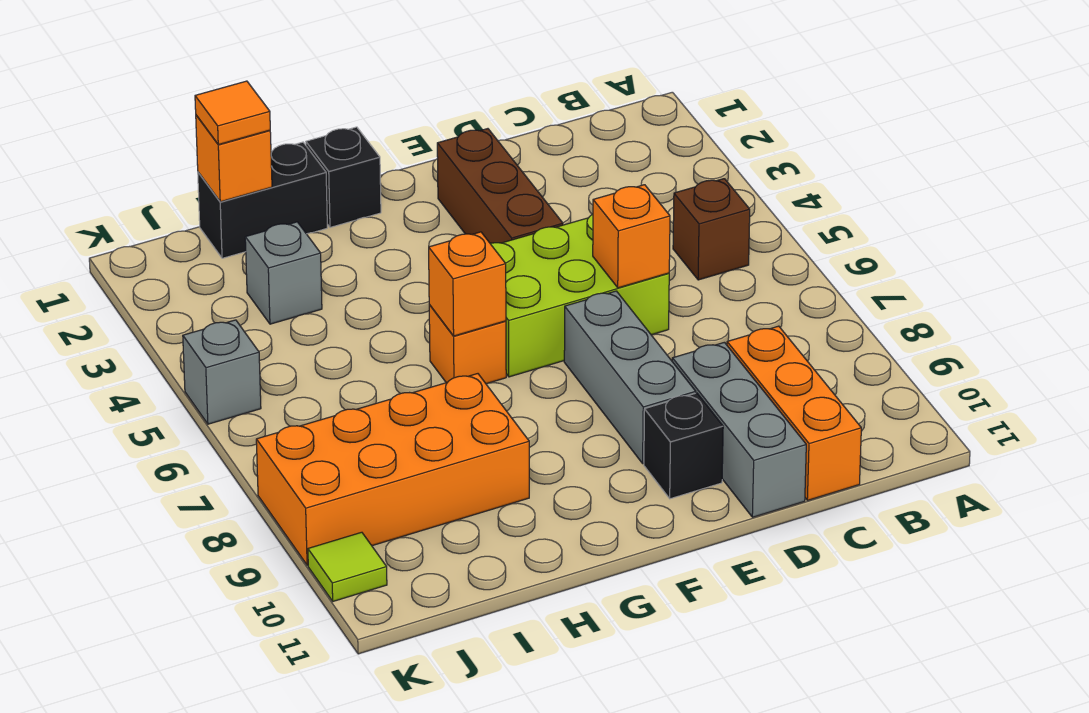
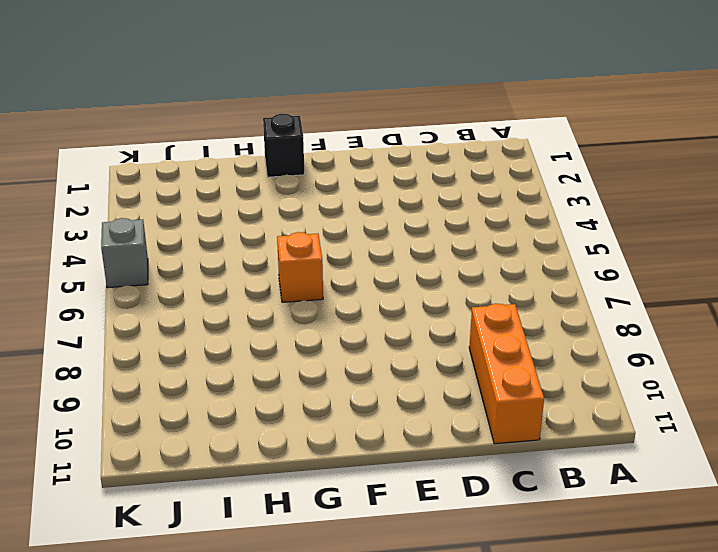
none -> brown brick B5 level 1
none -> lime brick D5:F6 level 1
none -> grey brick D9:D11 level 1

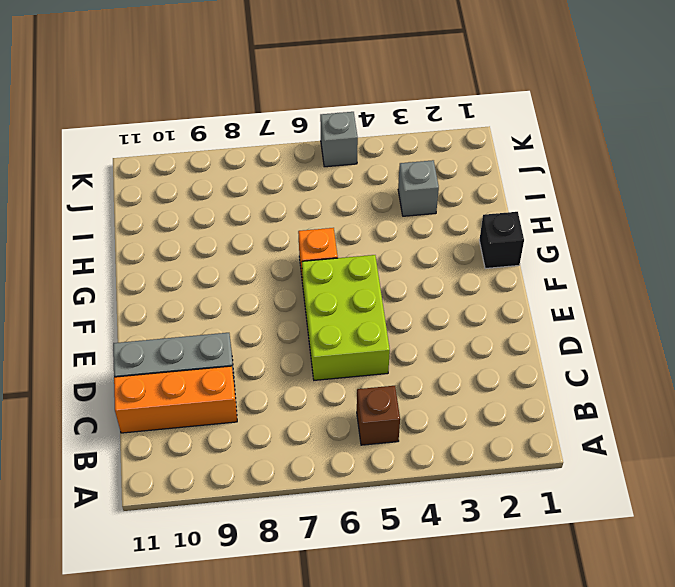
none -> brown brick E2:E4 level 1
none -> grey brick E7:E9 level 1
none -> black brick E10 level 1

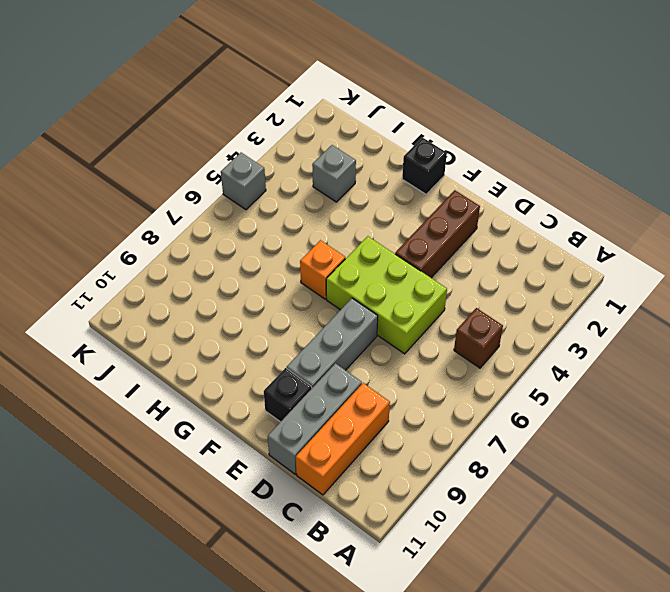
none -> black brick H1:I1 level 1
none -> orange brick H8:K9 level 1
none -> lime tile K10 level 1

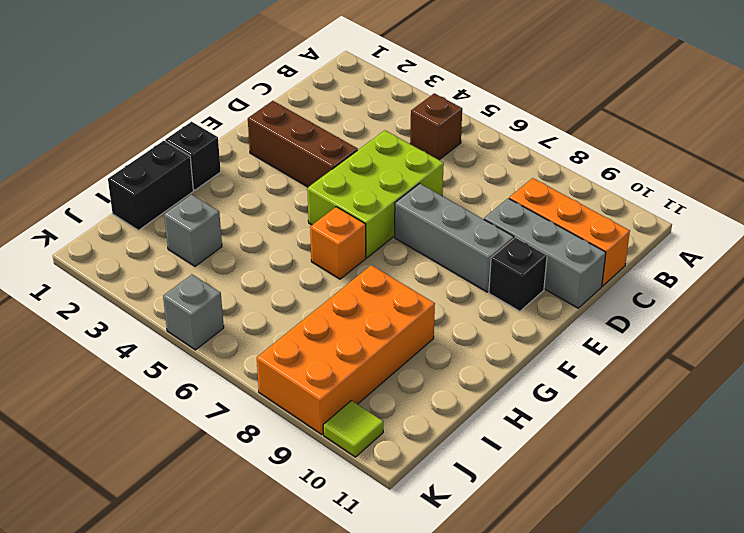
none -> orange brick D6 level 2
none -> orange brick G6 level 2
none -> orange brick I1 level 2

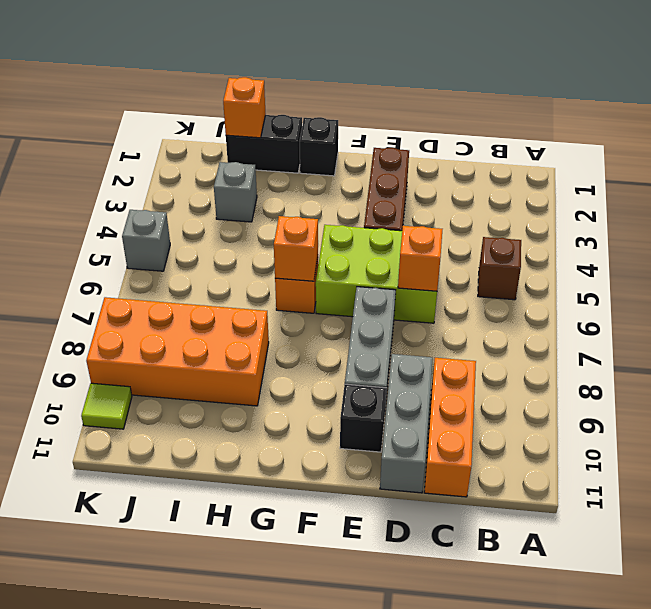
none -> orange tile I1 level 3

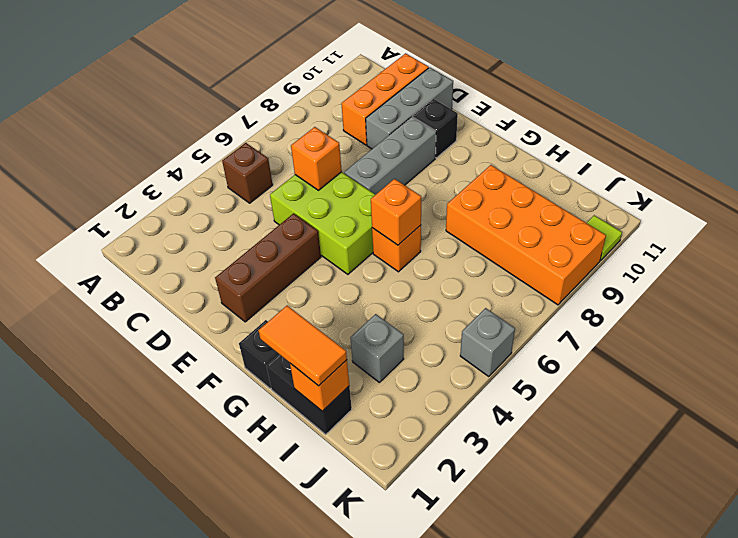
orange tile H1:I1 level 3 -> orange tile I1 level 3

